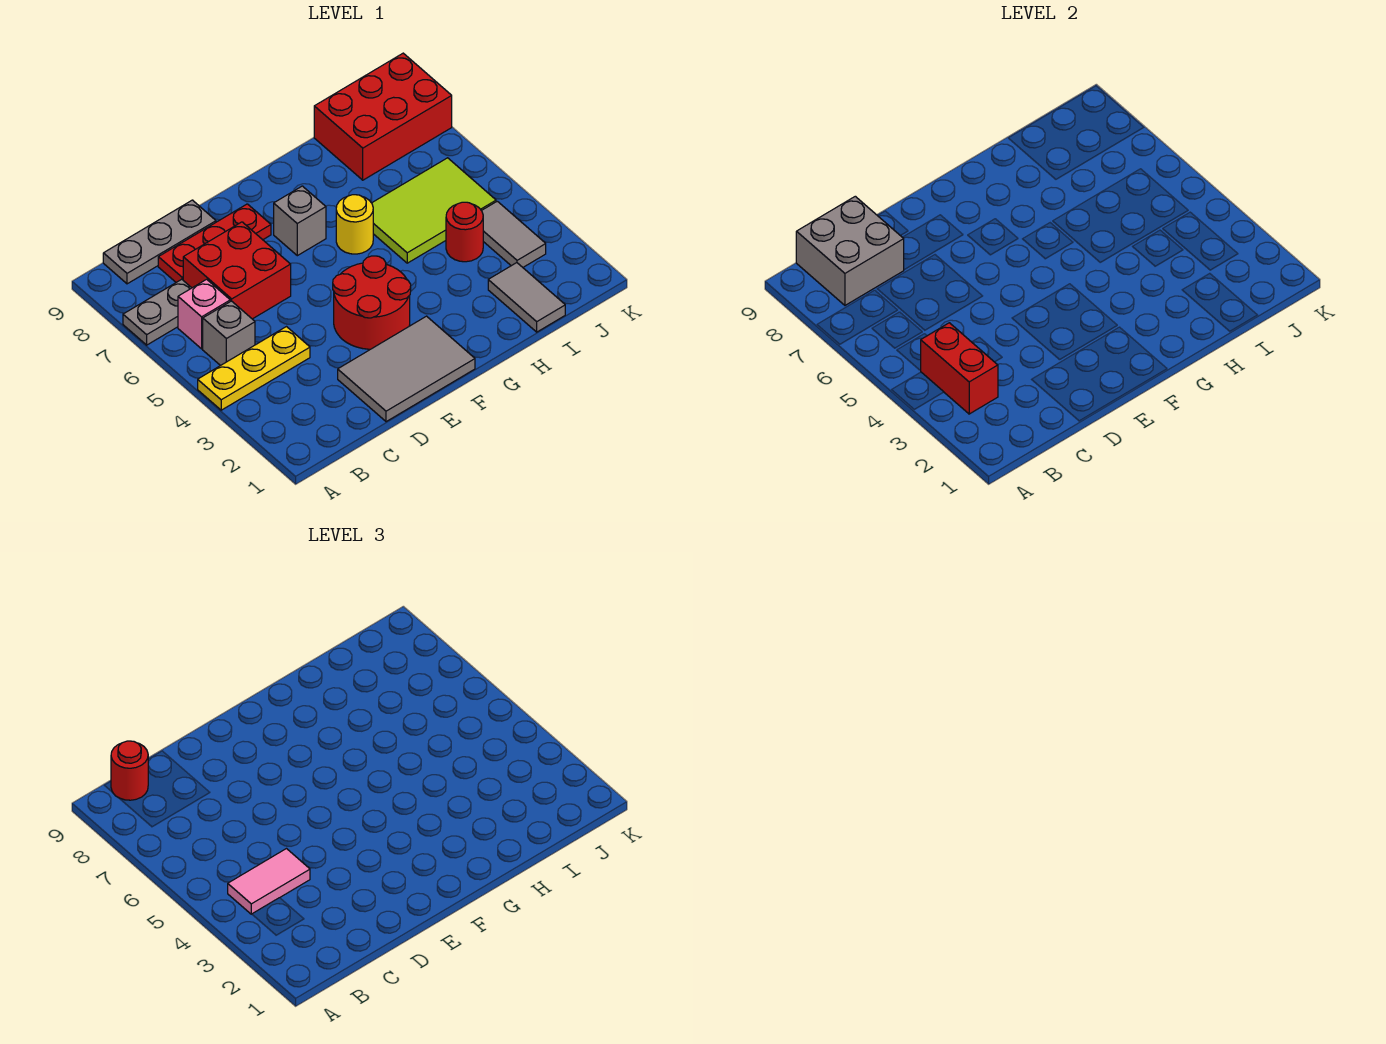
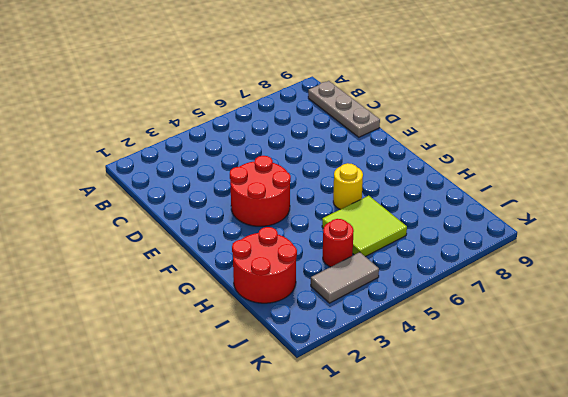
red round brick H1:I2 level 1 -> grey tile I1:I2 level 1
lime tile H5:I6 level 1 -> lime tile H5:J6 level 1
none -> yellow plate A4:C4 level 1
none -> grey plate A7:B7 level 1
none -> grey brick B5 level 1

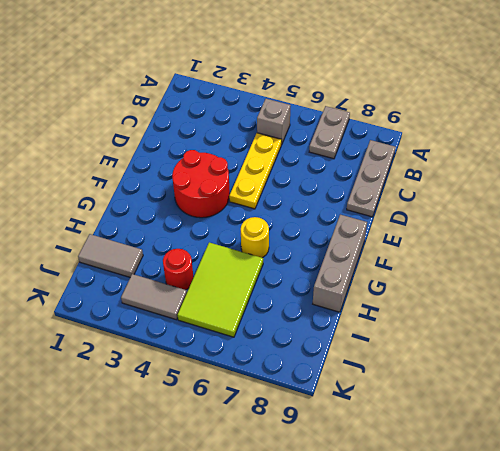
yellow plate C5:E5 level 1 -> yellow plate A4:C4 level 1
grey brick F9:H9 level 1 -> none
none -> pink brick B6 level 1
none -> red brick C6:D7 level 1
none -> red plate C8:E8 level 1

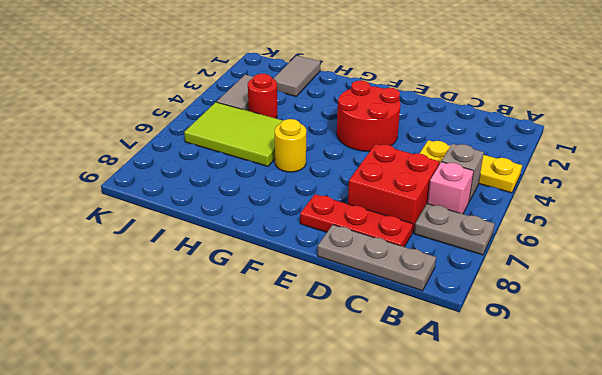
none -> grey tile D1:F2 level 1
none -> grey brick F7 level 1
none -> red brick I8:K9 level 1

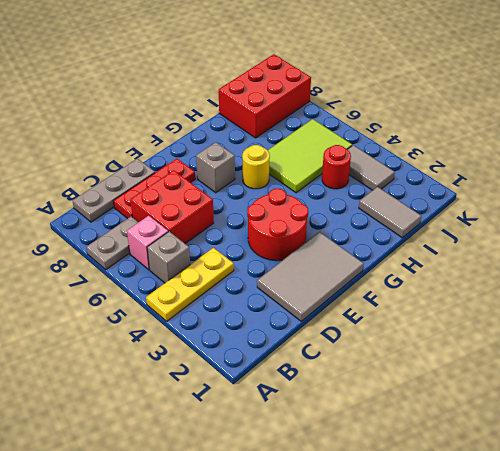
none -> red brick B3:B4 level 2
none -> grey brick B8:C9 level 2
none -> pink tile B4:C4 level 3

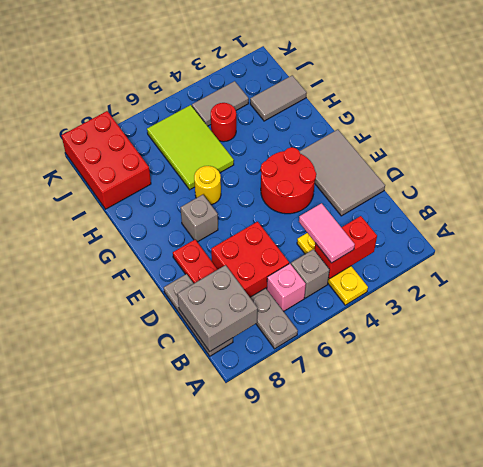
none -> red round brick B9 level 3

